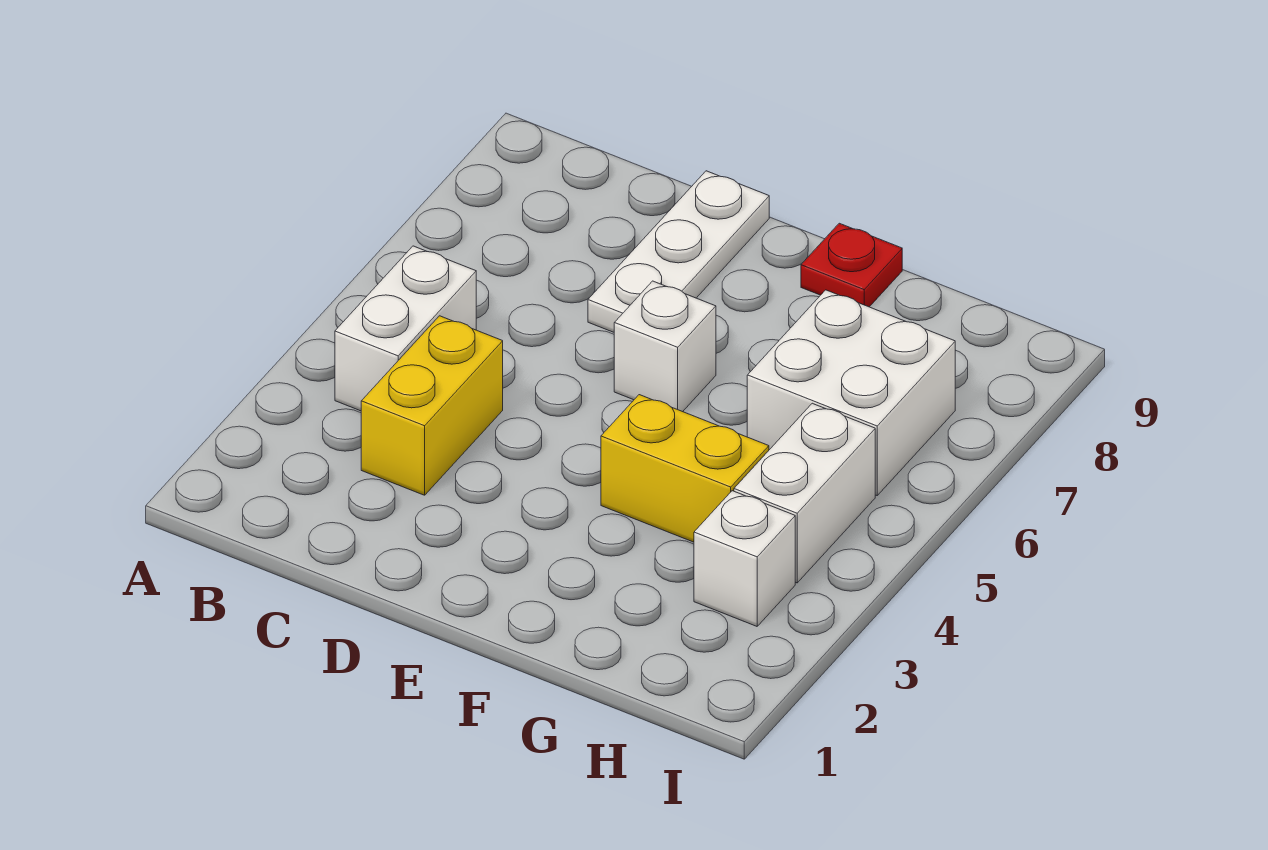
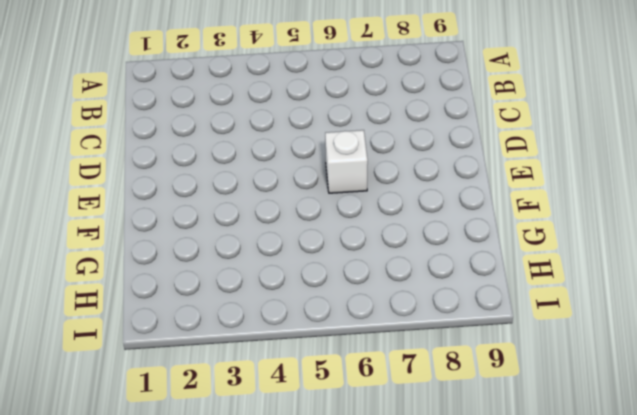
none -> white brick B4:B5 level 1
none -> yellow brick C3:C4 level 1

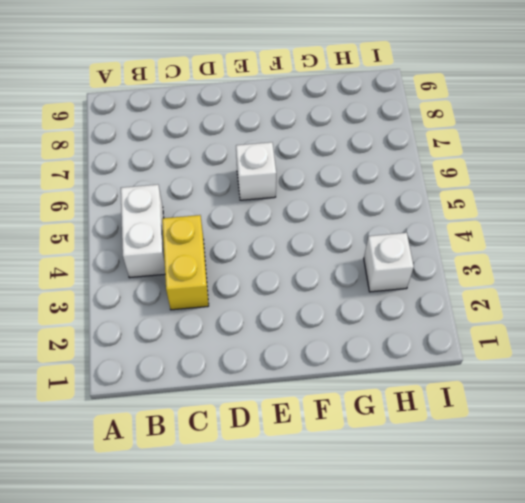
none -> white plate D7:D9 level 1
none -> yellow brick F4:G4 level 1

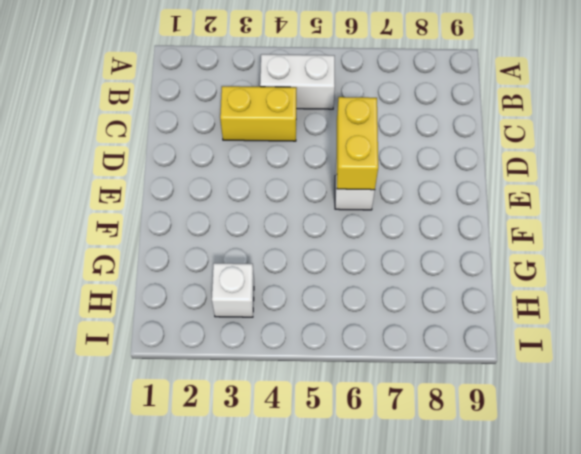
yellow brick D6:E6 level 2 -> yellow brick F4:G4 level 1
none -> white plate D7:D9 level 1
none -> red plate F9 level 1

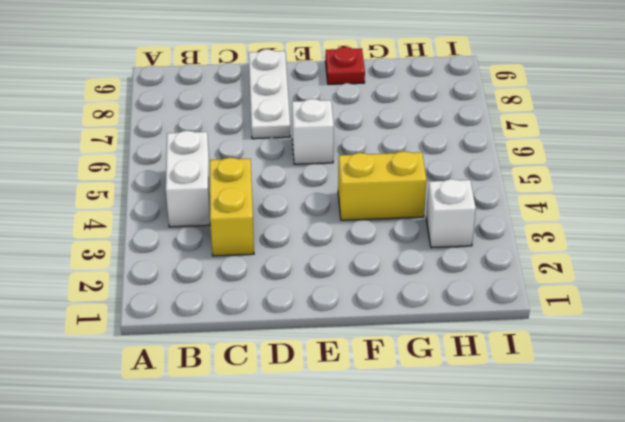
none -> white brick G6:H7 level 1
none -> white brick H4:H5 level 1

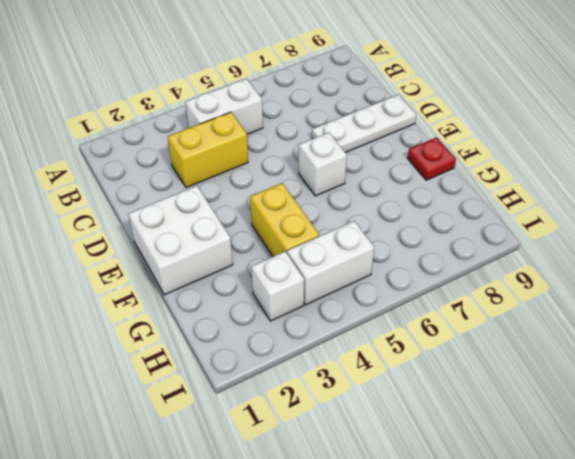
white brick E1:F2 level 1 -> white brick G6:H7 level 1

